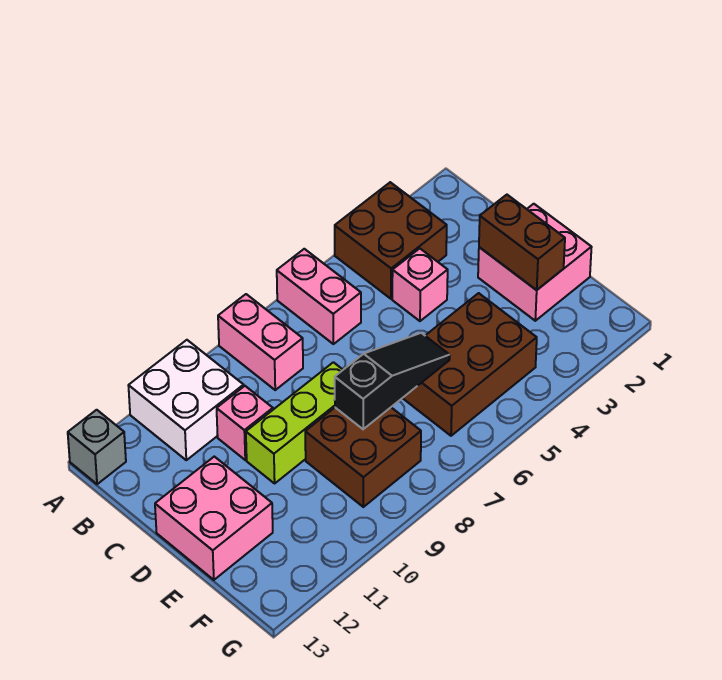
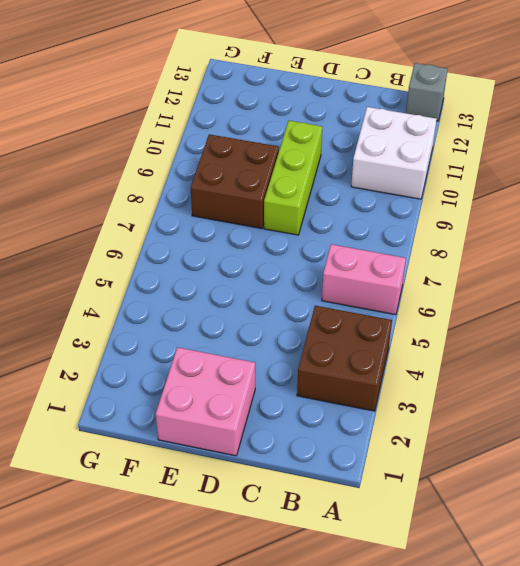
none -> pink brick A8:B8 level 1
none -> pink brick C4 level 1
none -> pink brick C10 level 1

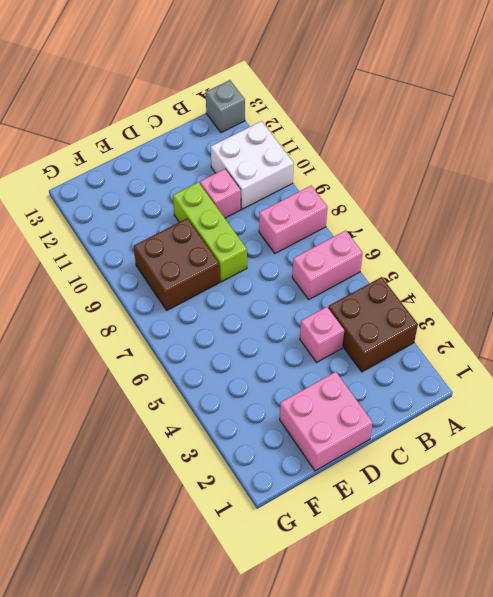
none -> pink brick D12:E13 level 1
none -> brown brick E4:F6 level 1
none -> brown brick D2:E2 level 2

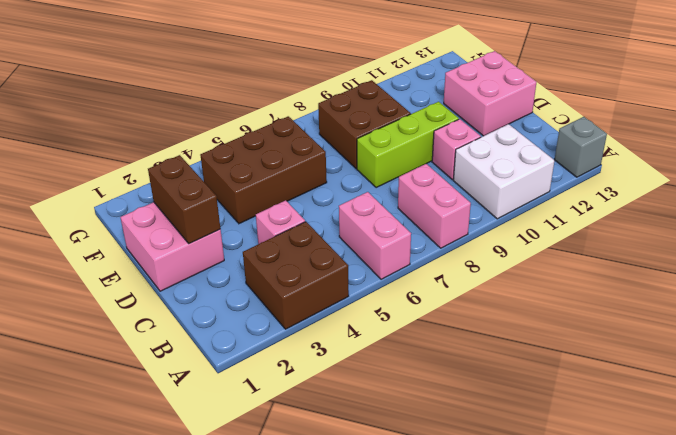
none -> black slope E6:E8 level 2 top 8

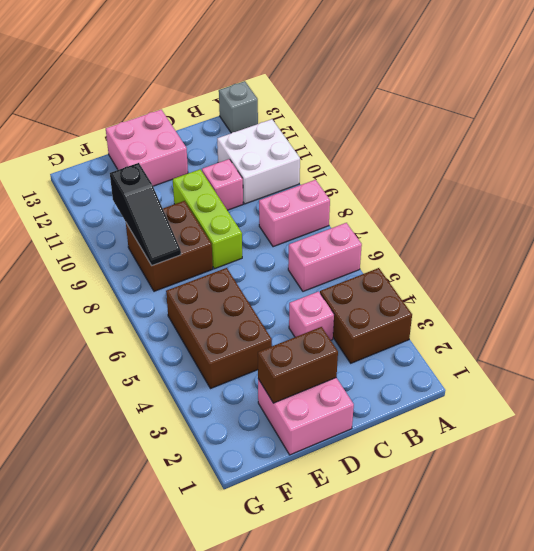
black slope F8:F10 level 2 top 10 -> black slope E6:E8 level 2 top 8

